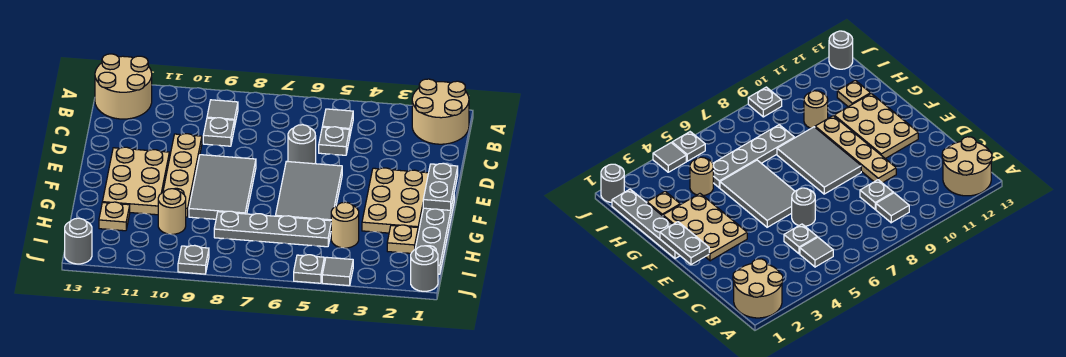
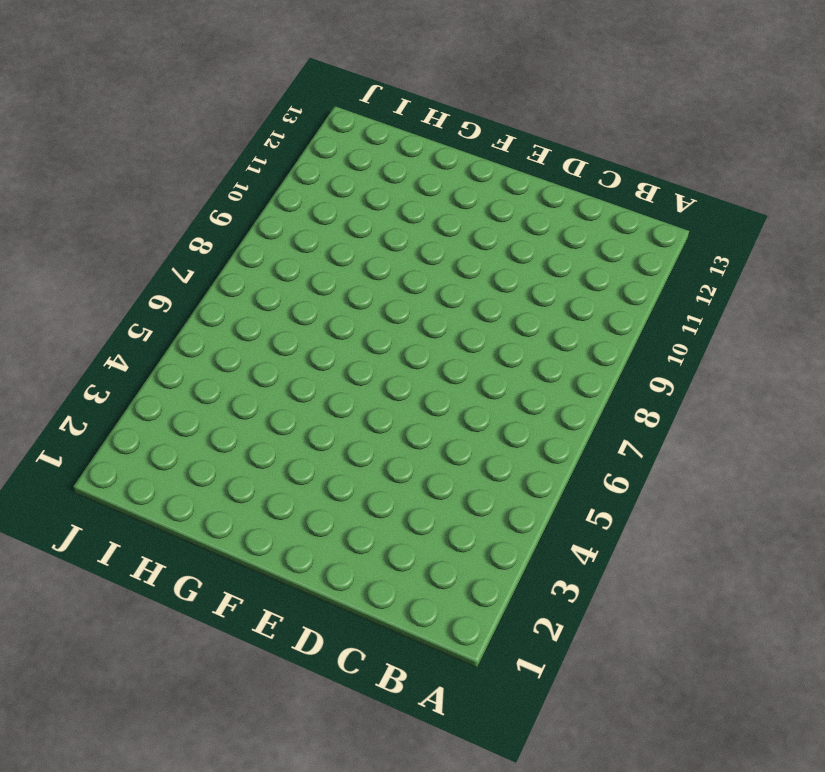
none -> tan round brick A1:B2 level 1
none -> tan round brick A12:B13 level 1
none -> grey tile B5 level 1

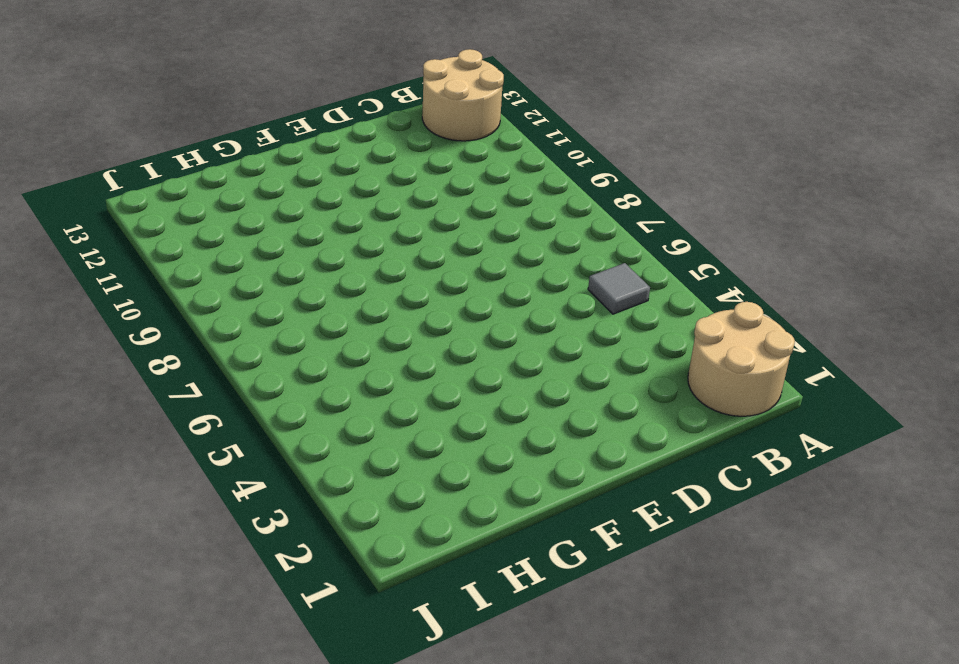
none -> grey tile B9 level 1
none -> grey plate C5 level 1
none -> grey plate C9 level 1

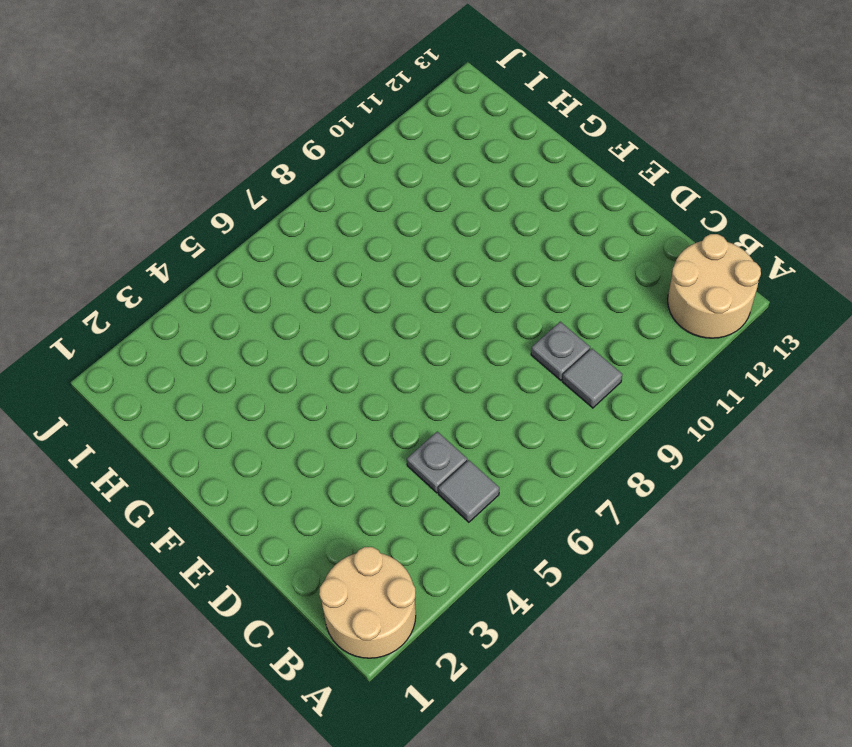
none -> grey round brick D6 level 1
none -> tan plate D10:G10 level 1
none -> tan plate E2:G3 level 1

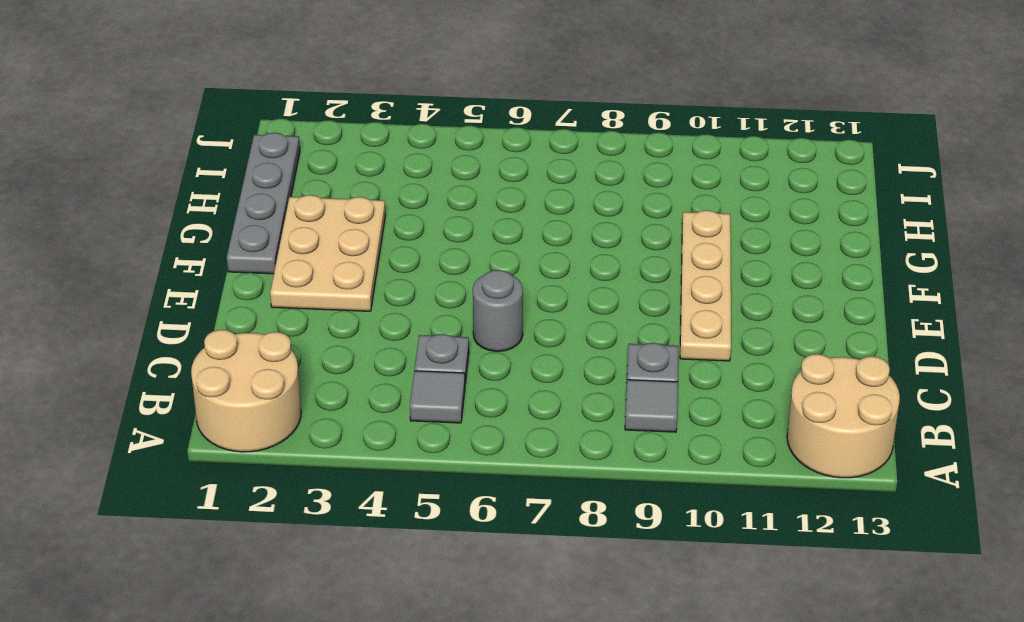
none -> grey tile E5:G6 level 1
none -> grey tile E8:G9 level 1
none -> tan plate E11:G12 level 1

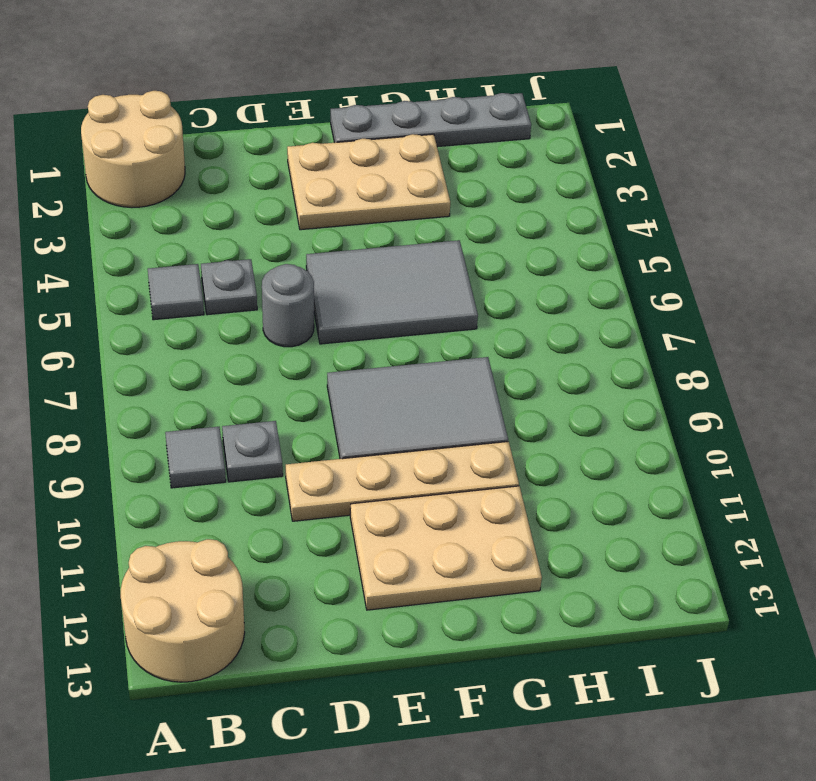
none -> tan plate H2 level 1
none -> tan round brick H4 level 1
none -> grey plate H5:H8 level 1

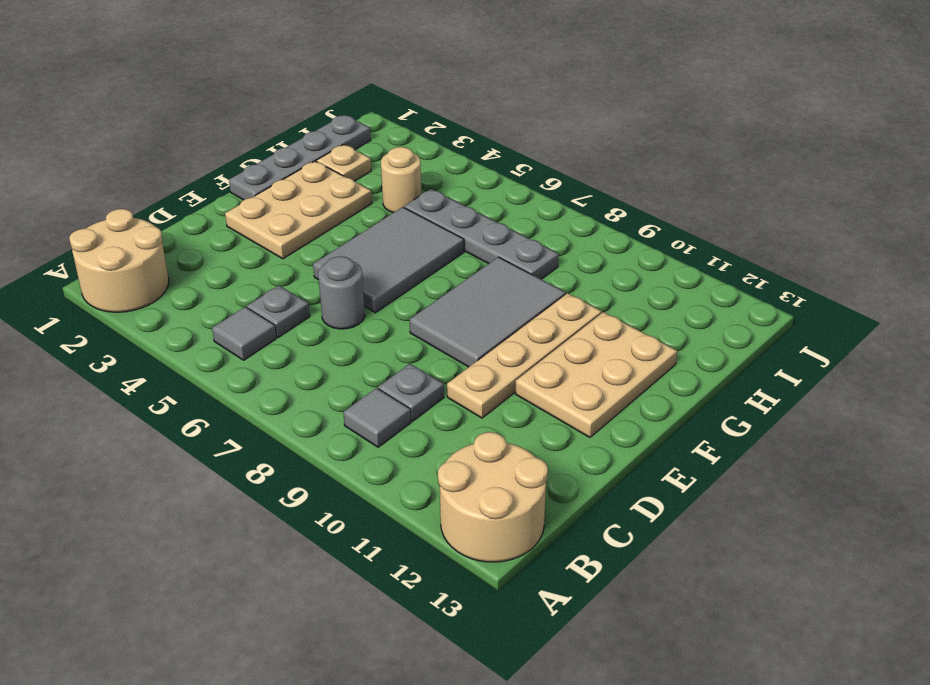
none -> tan round brick H10 level 1
none -> tan plate H12 level 1
none -> grey round brick J1 level 1

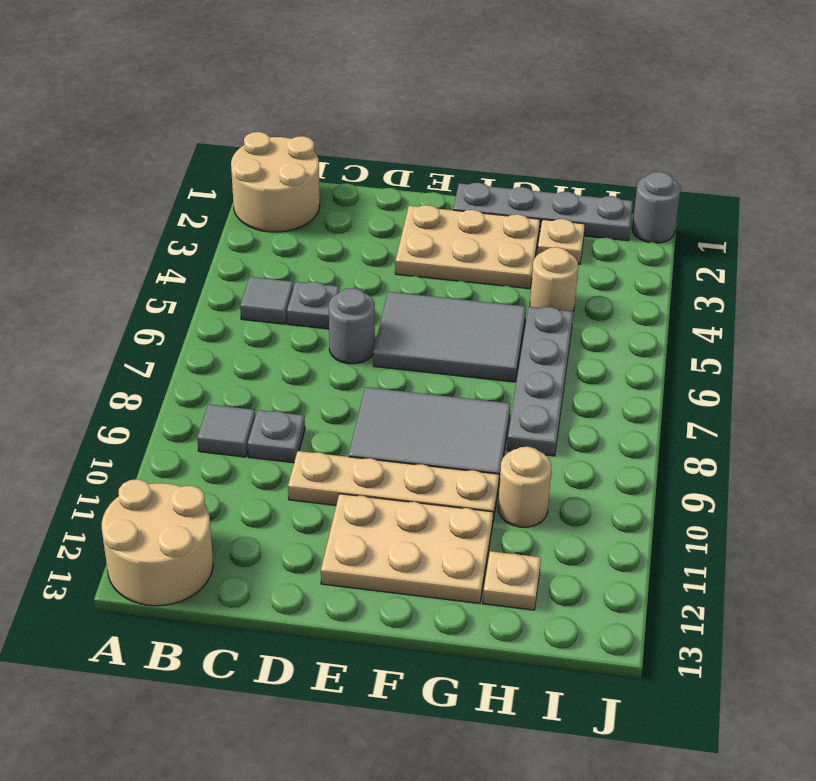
none -> grey tile J4 level 1
none -> grey plate J5 level 1
none -> grey plate J9 level 1

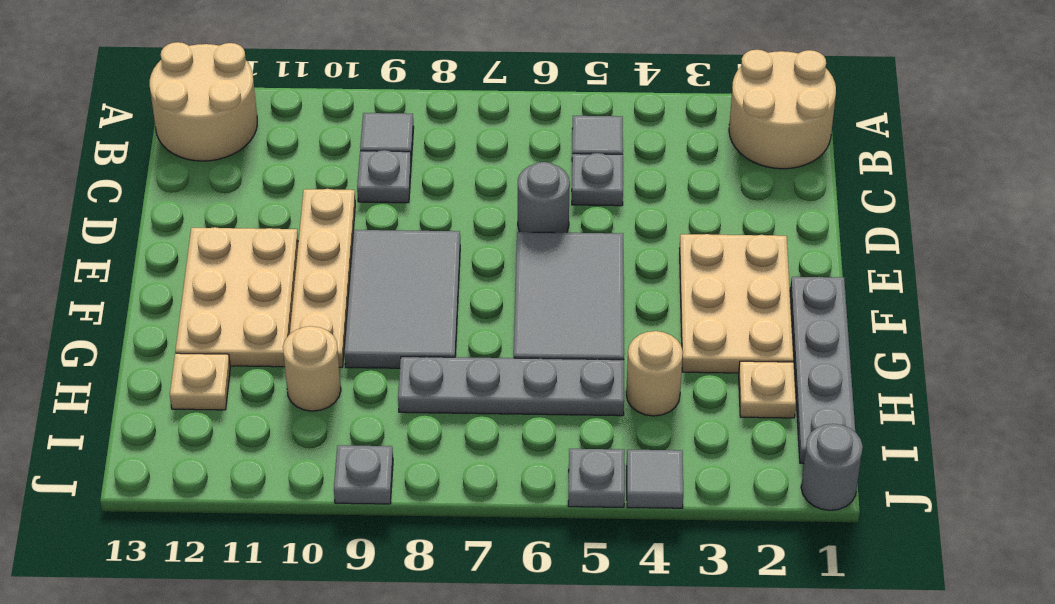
none -> grey round brick J13 level 1
none -> grey plate E1:F1 level 2

